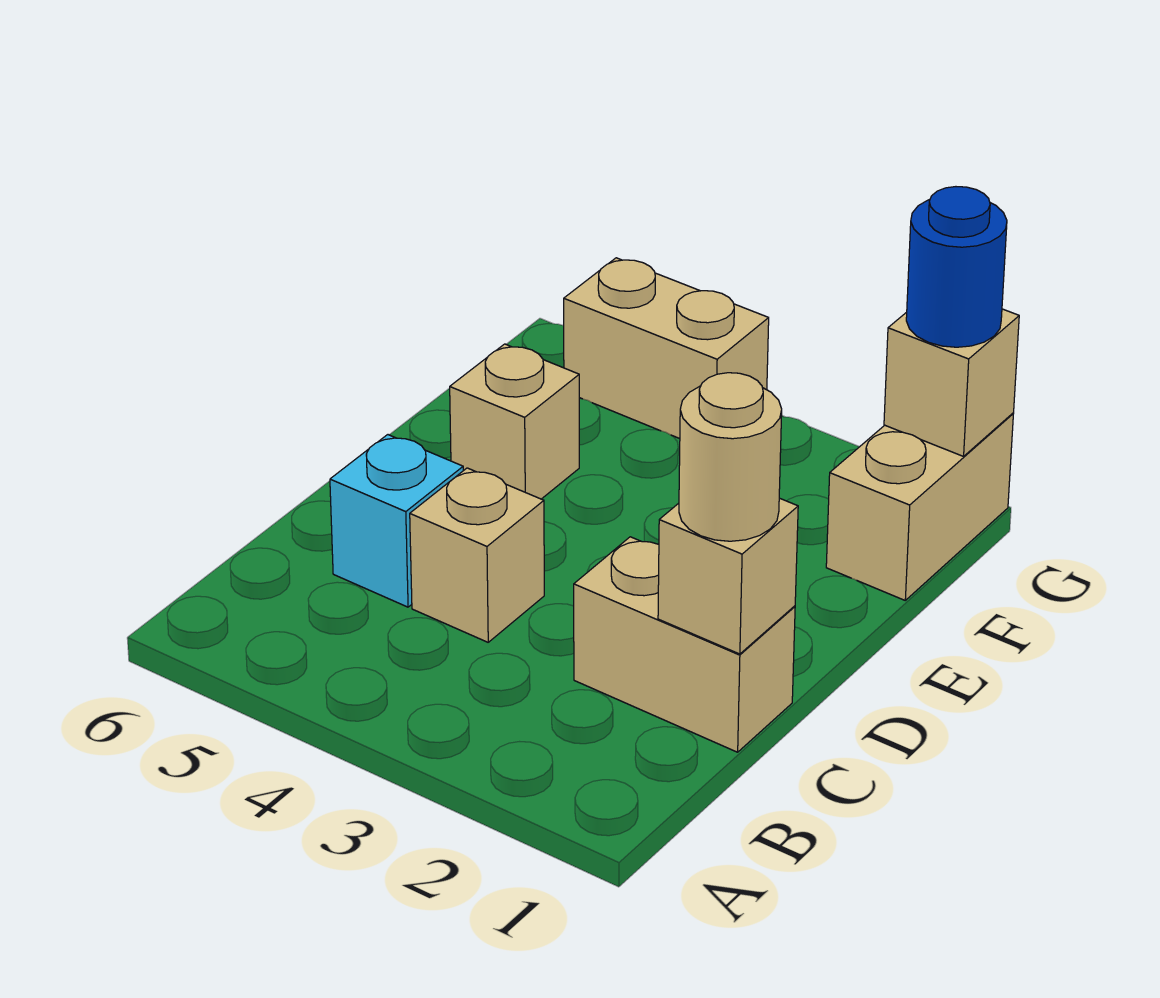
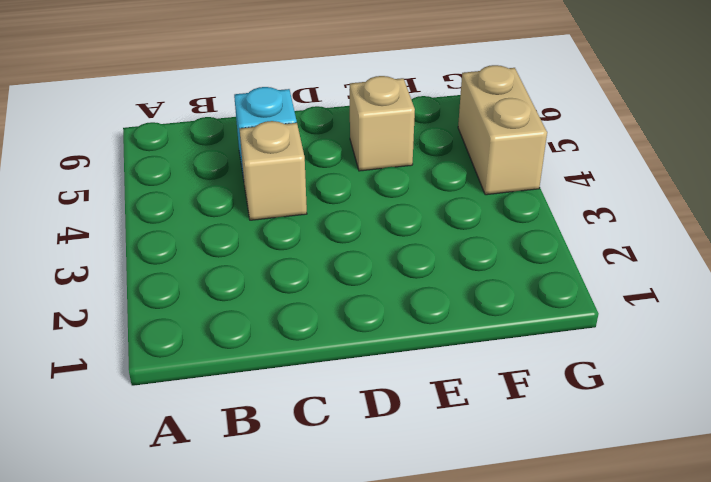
none -> tan brick C1:C2 level 1
none -> tan brick F1:G1 level 1

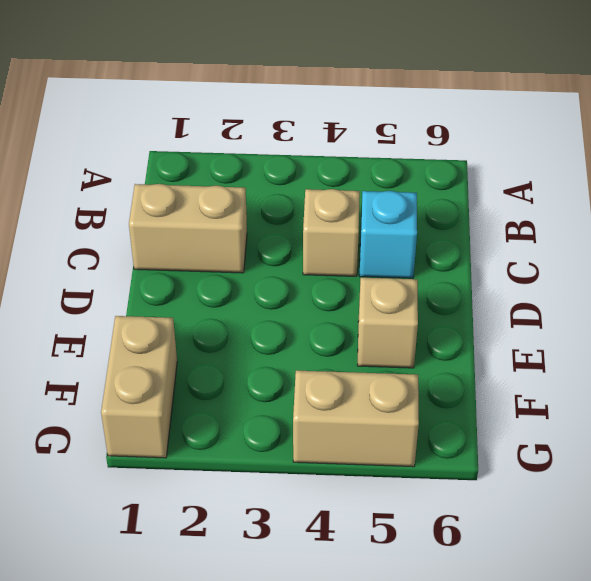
none -> tan brick C1 level 2
none -> tan brick G1 level 2

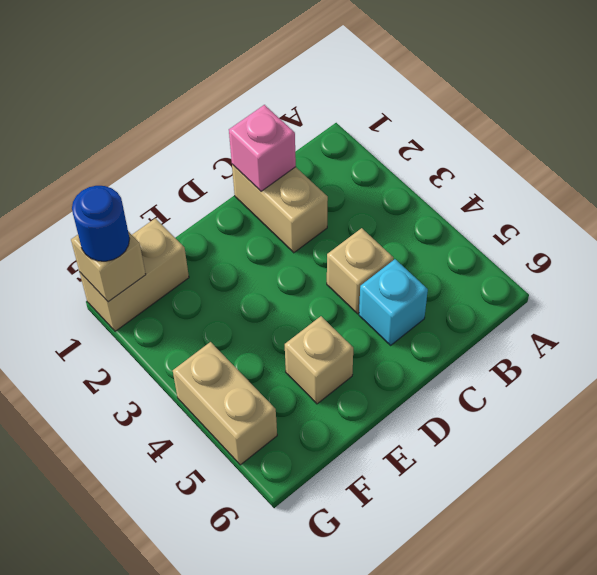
pink brick C1 level 2 -> tan brick C1 level 2
none -> tan round brick C1 level 3

